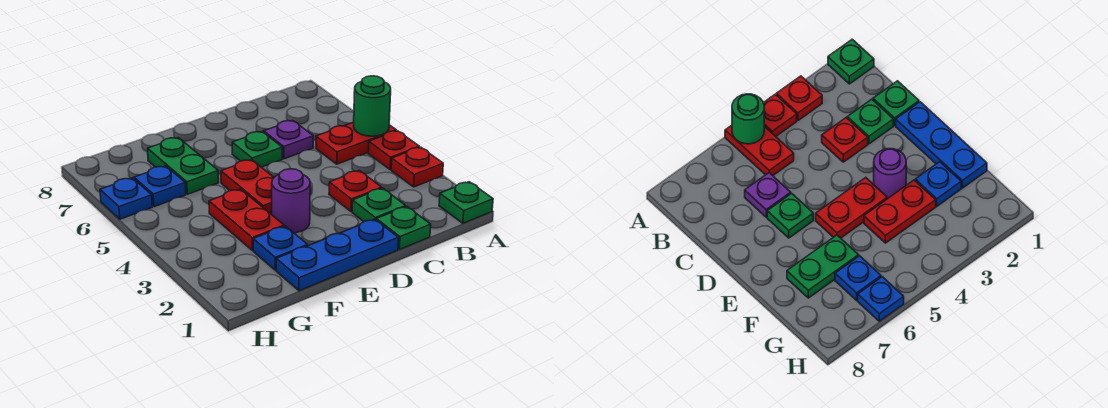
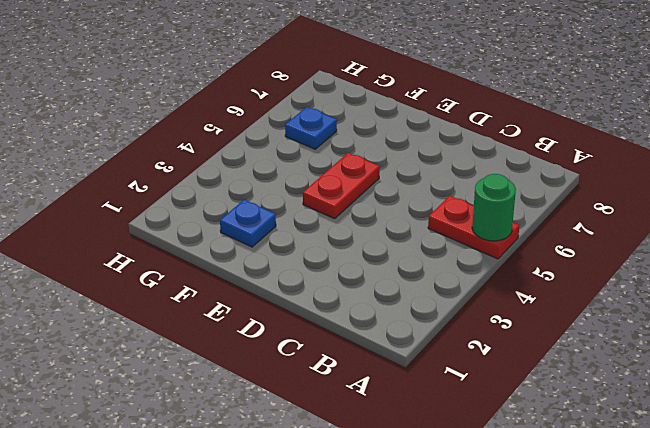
none -> green plate A1 level 1
none -> red plate A3 level 1
none -> red plate A4 level 1

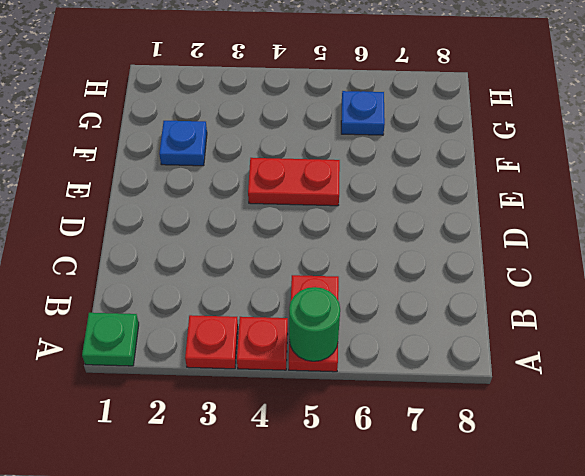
none -> green plate C1 level 1
none -> green plate C2 level 1
none -> red plate C3 level 1

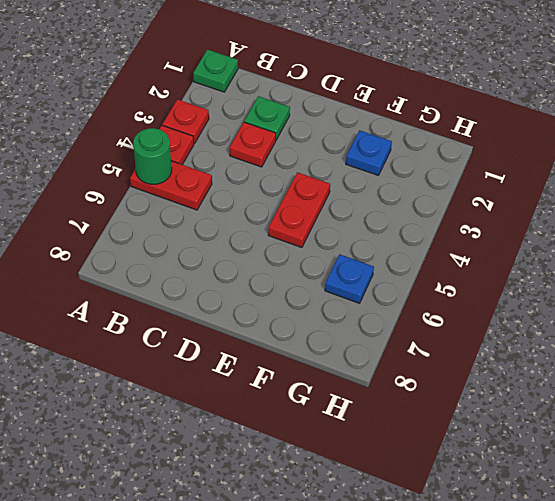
none -> green plate C1 level 1
none -> purple plate C6 level 1
none -> blue plate D1:F1 level 1

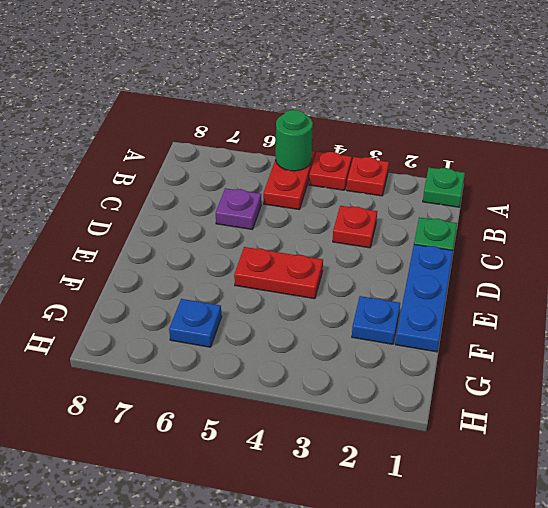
none -> green plate C2 level 1
none -> green plate D6 level 1
none -> purple round brick E3 level 1

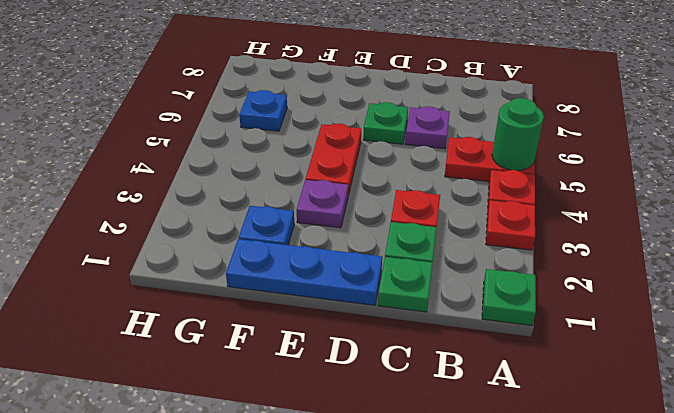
purple plate E3 level 1 -> purple round brick E3 level 1
none -> red plate F3:F4 level 1
none -> green plate F6:F7 level 1
none -> blue plate H6 level 1

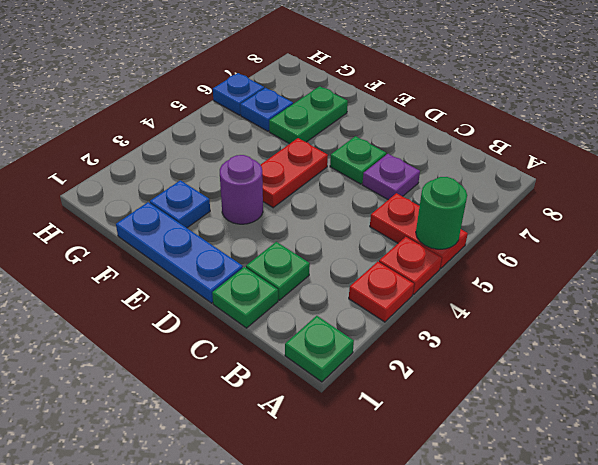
none -> red plate C3 level 1
none -> red plate F3:F4 level 1

